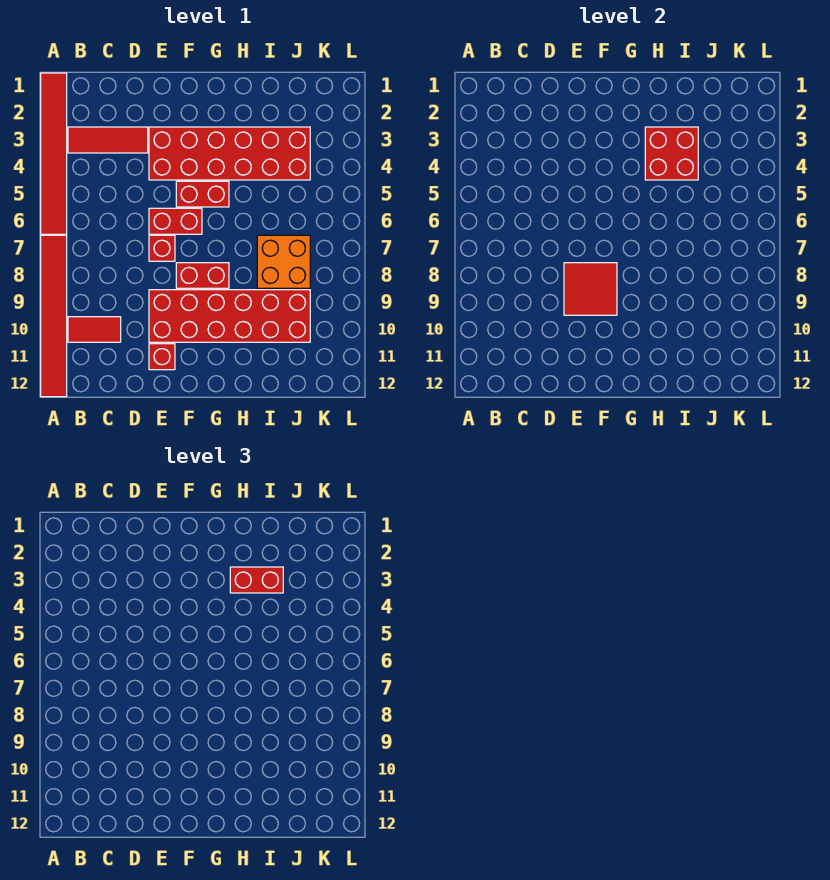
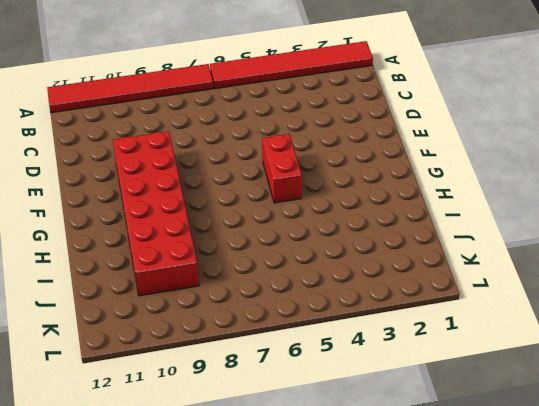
none -> red tile B3:D3 level 1
none -> red tile B10:C10 level 1
none -> red brick E3:J4 level 1

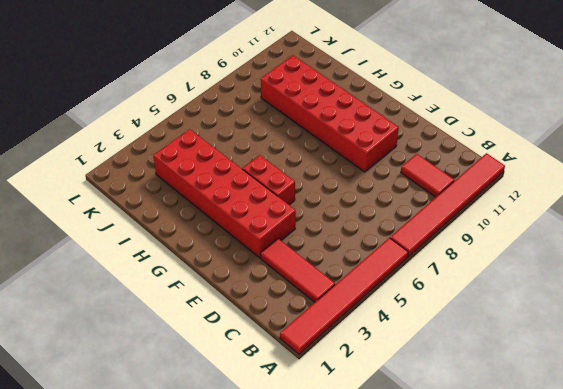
none -> red brick E6:F6 level 1
none -> red brick E7 level 1
none -> red brick E11 level 1

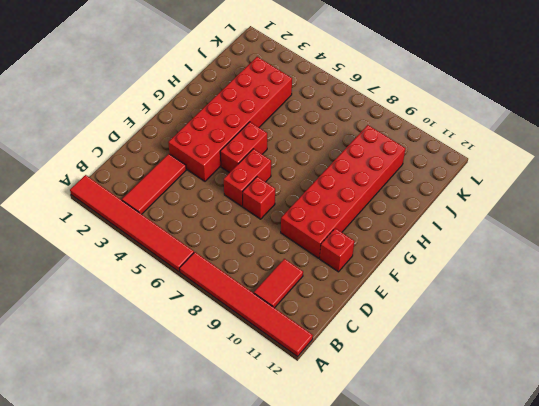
none -> red brick F8:G8 level 1
none -> orange brick I7:J8 level 1
none -> red tile E8:F9 level 2

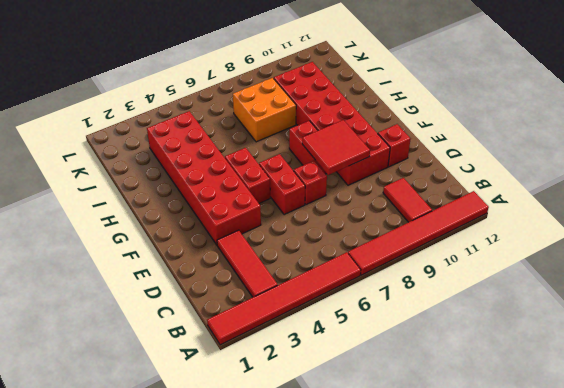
none -> red brick H3:I4 level 2
none -> red brick H3:I3 level 3

